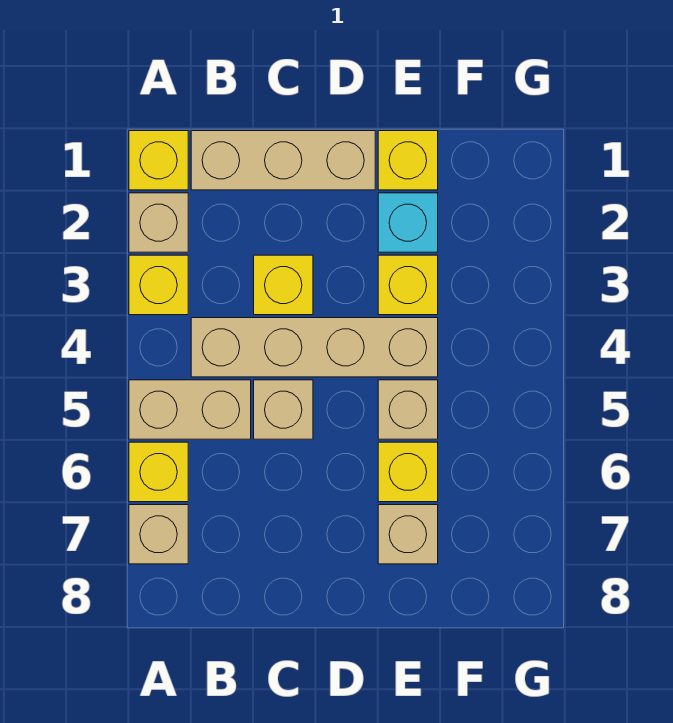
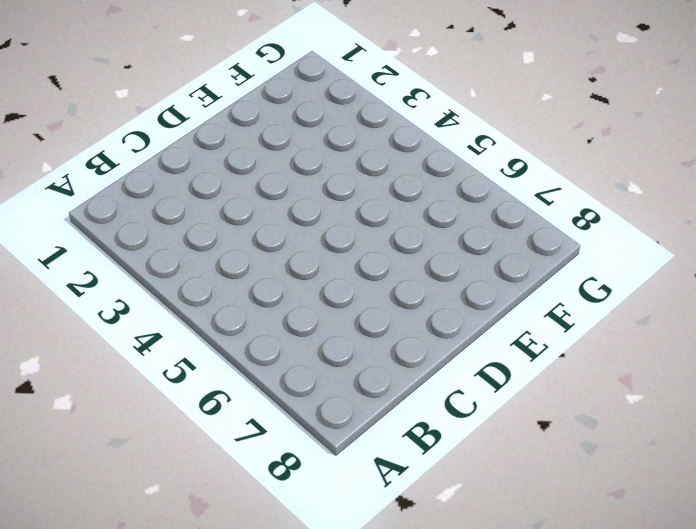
none -> yellow brick A1 level 1
none -> tan brick A2 level 1
none -> yellow brick A3 level 1

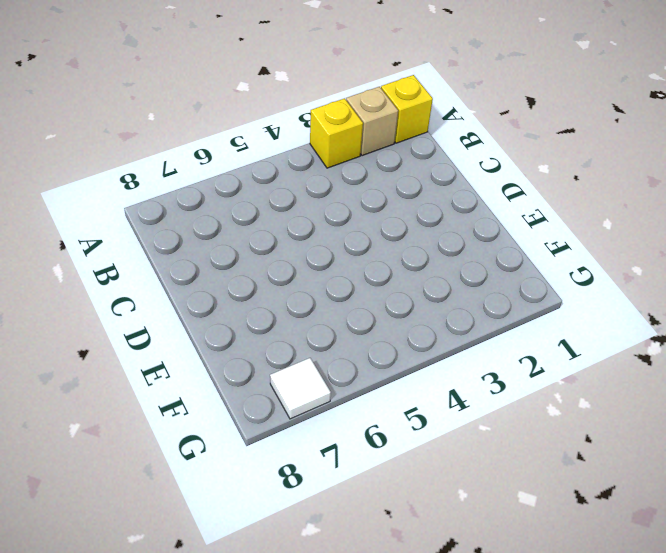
white tile G7 level 1 -> none
none -> tan brick A5:B5 level 1
none -> yellow brick A6 level 1
none -> tan brick A7 level 1

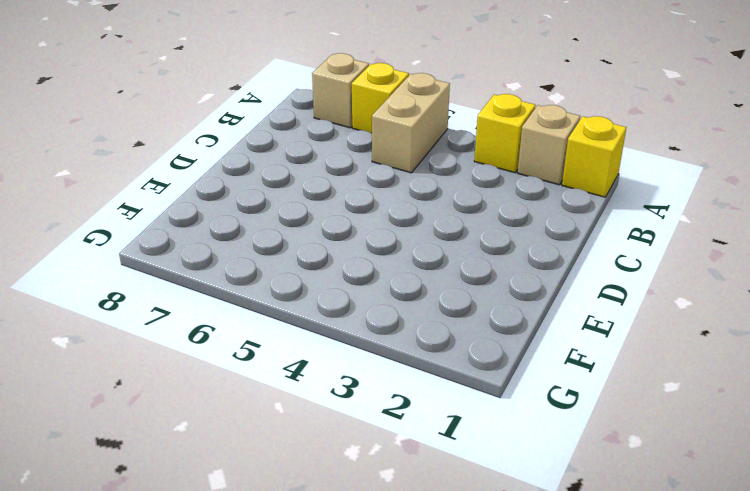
none -> tan brick B1:D1 level 1
none -> tan brick B4:E4 level 1
none -> yellow brick C3 level 1

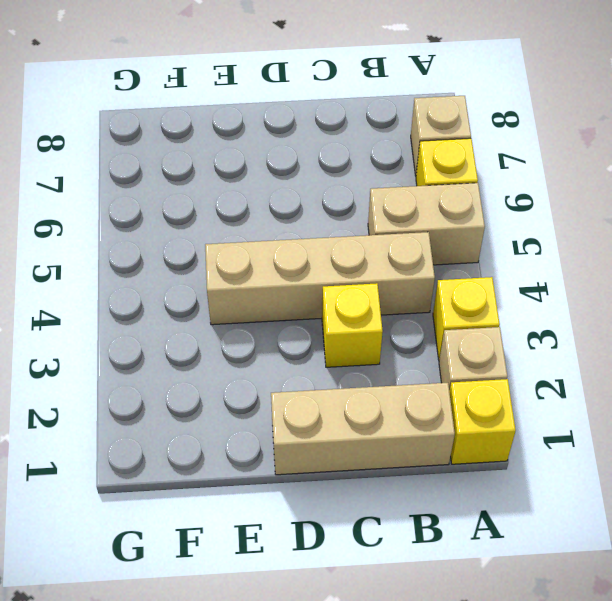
none -> tan brick C5 level 1
none -> yellow brick E1 level 1
none -> cyan brick E2 level 1

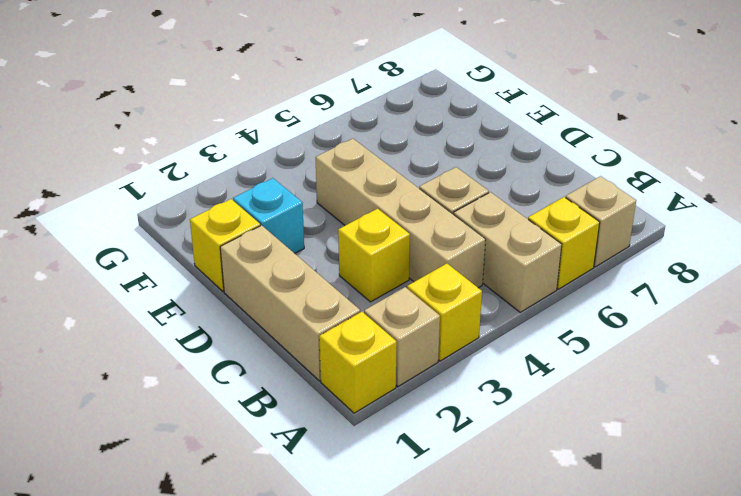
none -> yellow brick E3 level 1
none -> tan brick E5 level 1
none -> yellow brick E6 level 1

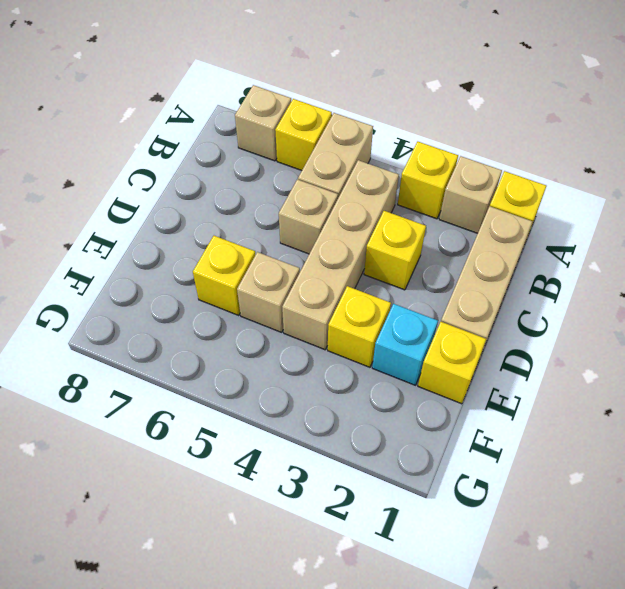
none -> tan brick E7 level 1

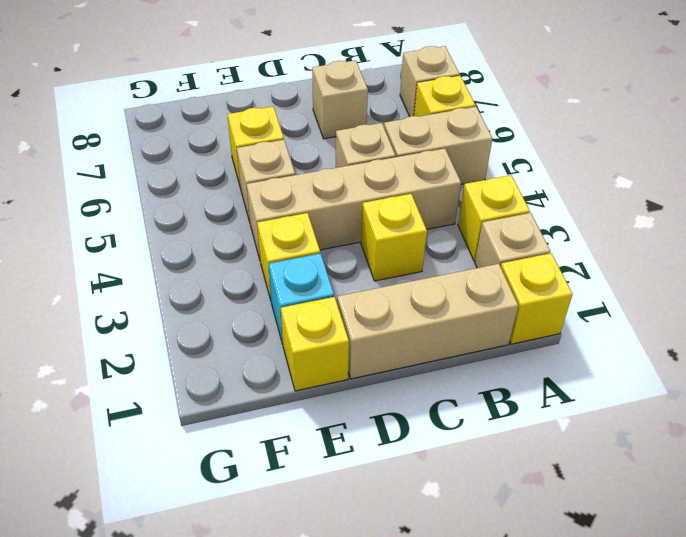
tan brick C7 level 1 -> tan brick E7 level 1

